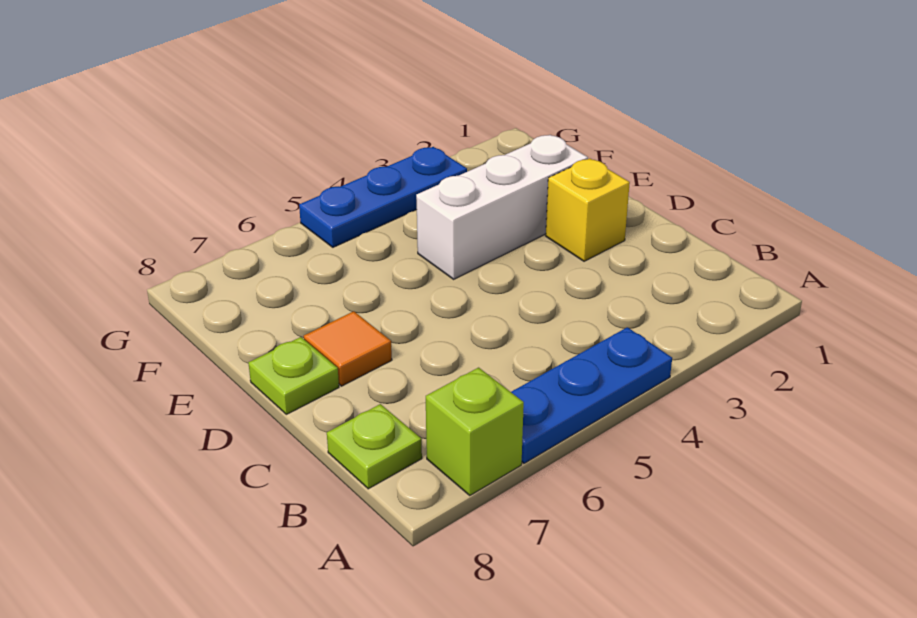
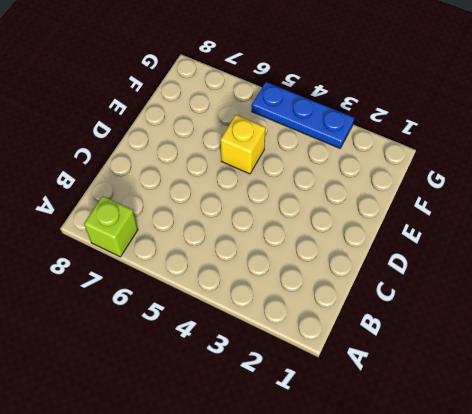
yellow brick E5 level 1 -> yellow brick D2 level 1
none -> blue plate A4:A6 level 1
none -> lime plate B8 level 1

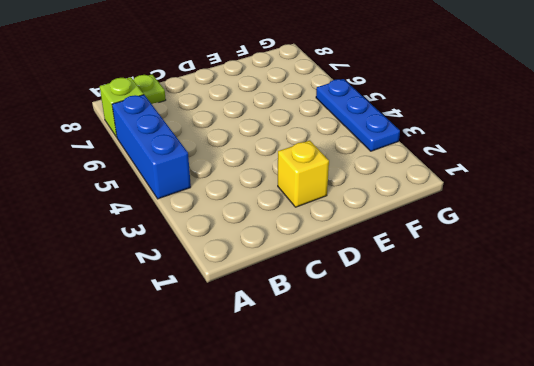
blue brick A4:A6 level 1 -> blue plate A4:A6 level 1
none -> orange tile D7 level 1
none -> lime plate D8 level 1

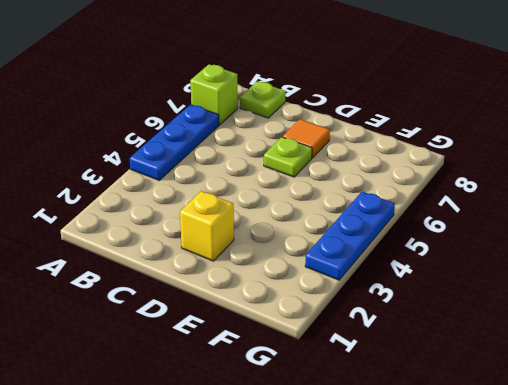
lime plate D6 level 1 -> lime plate D8 level 1
none -> white brick E2:E4 level 1

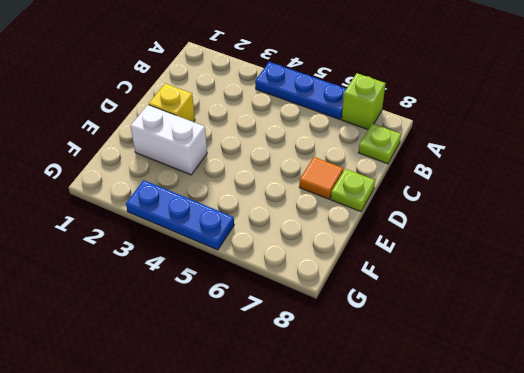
white brick E2:E3 level 1 -> white brick E2:E4 level 1

